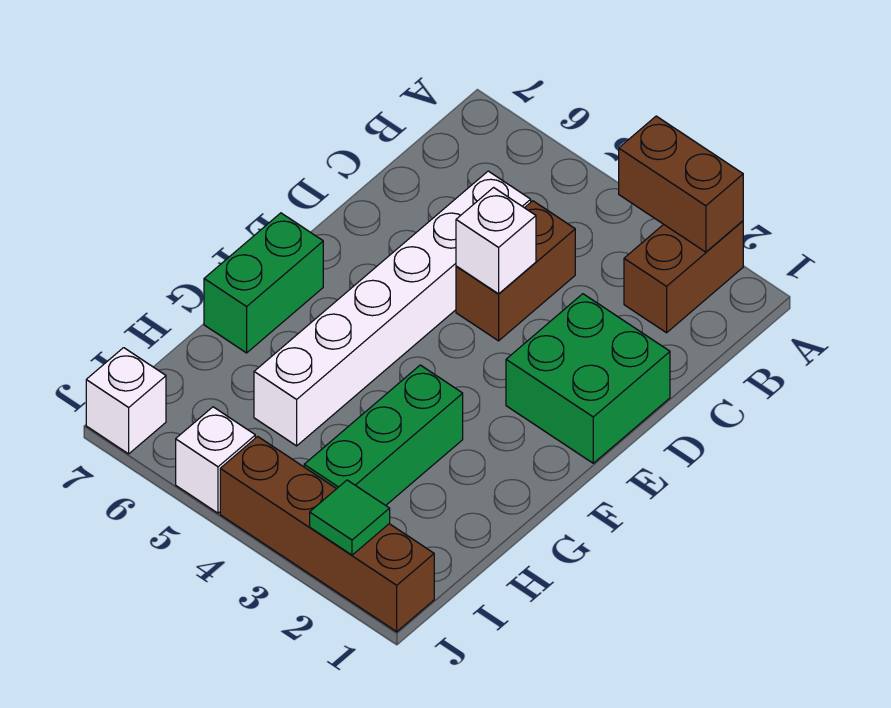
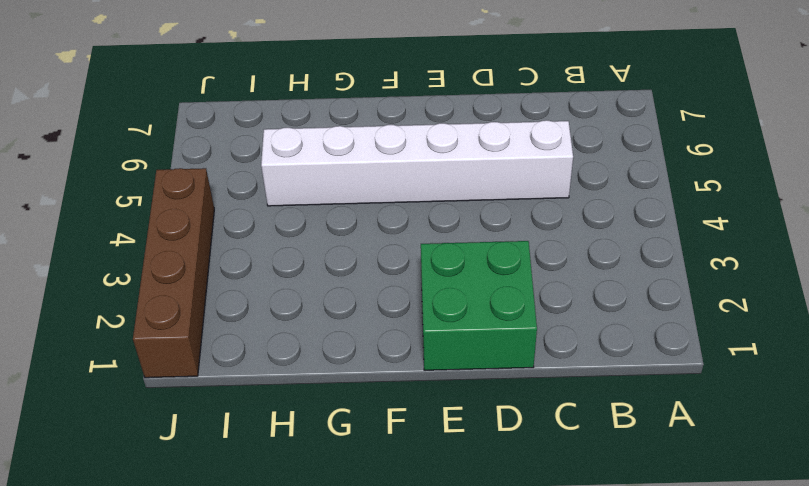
none -> brown brick A2:B2 level 1
none -> brown brick C4:D4 level 1
none -> green brick F7:G7 level 1

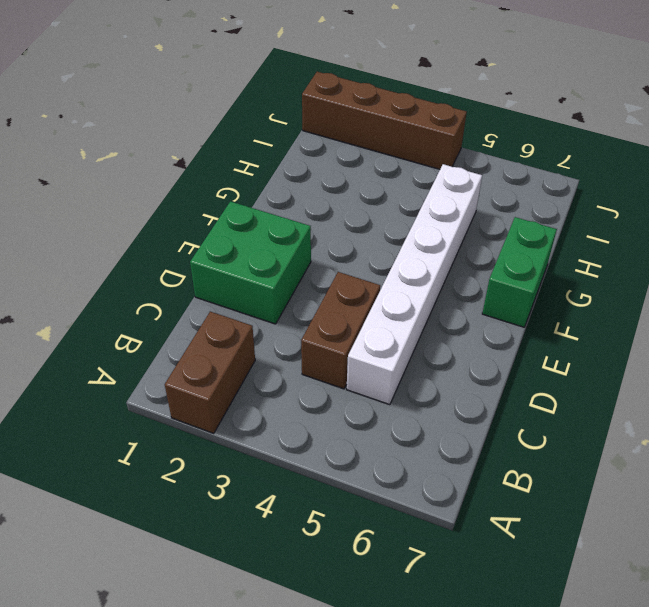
none -> green brick G3:I3 level 1
none -> white brick J5 level 1
none -> white brick J7 level 1

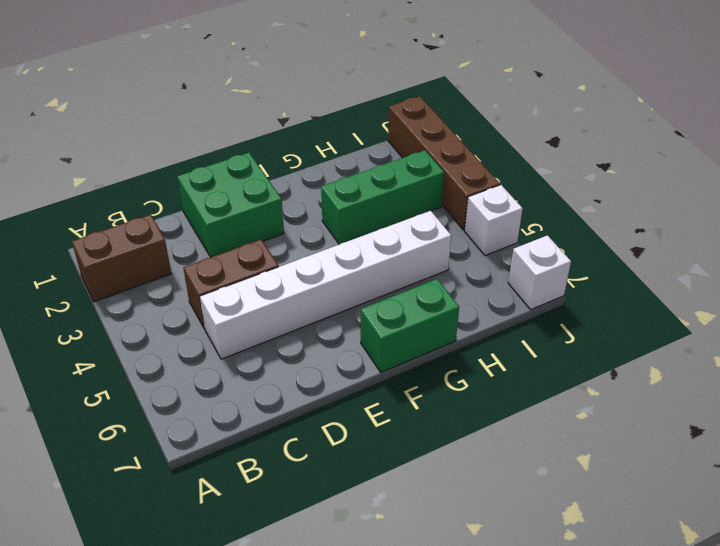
none -> brown brick A2:A3 level 2
none -> white brick D4 level 2
none -> green tile J2 level 2

